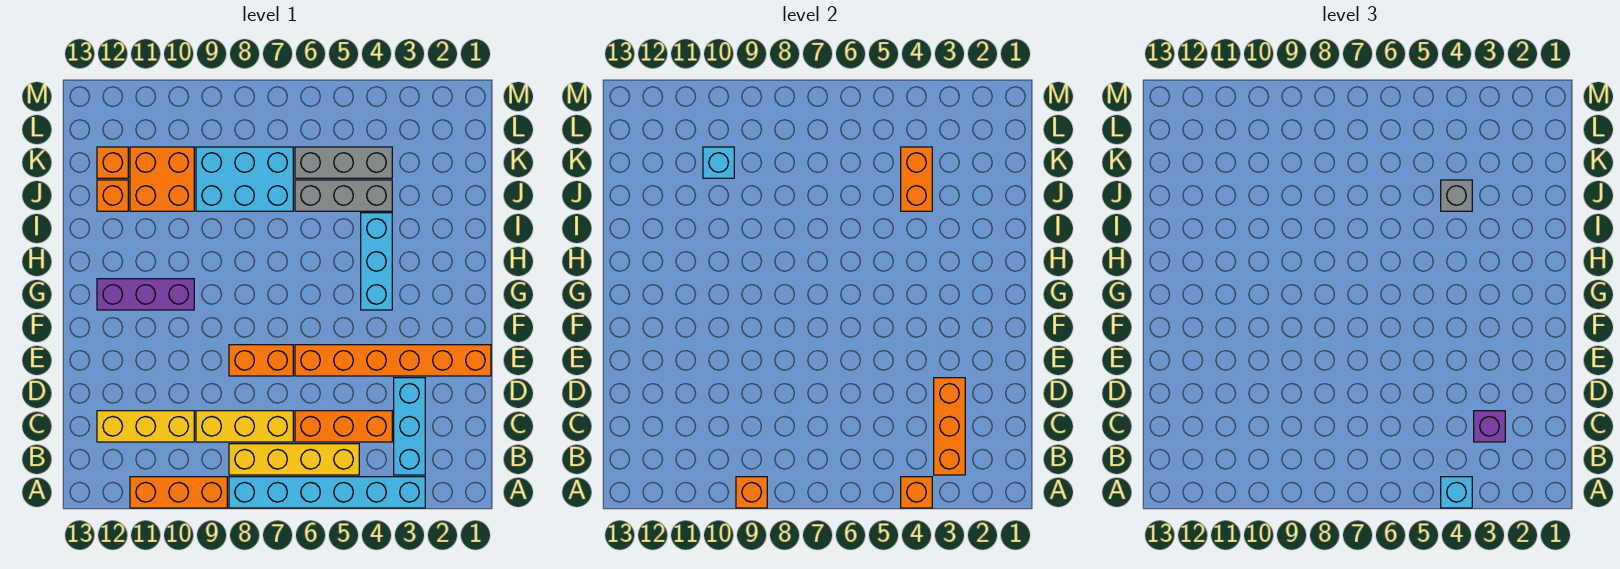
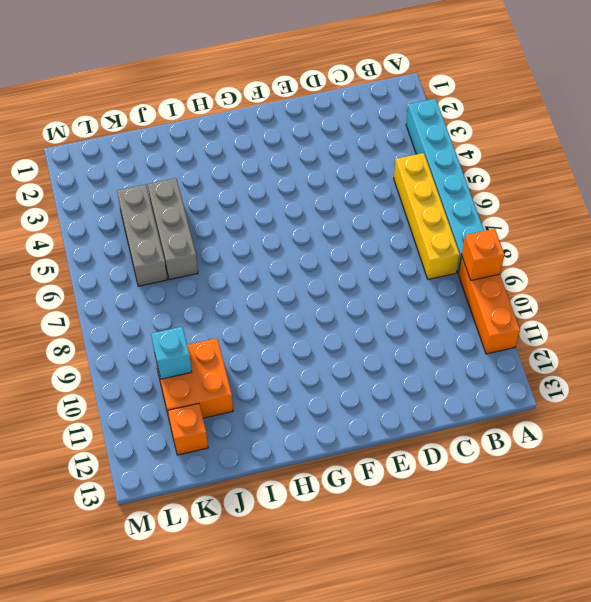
none -> cyan brick B3:D3 level 1
none -> orange brick C4:C6 level 1
none -> yellow brick C7:C9 level 1

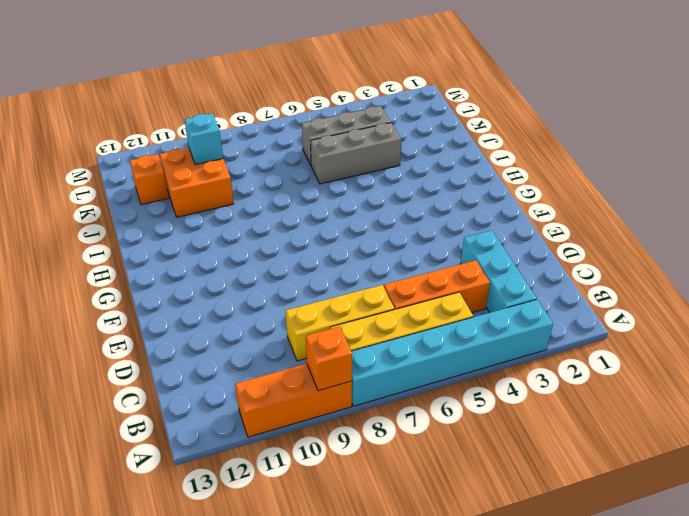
none -> yellow brick C10:C12 level 1
none -> orange brick E1:E6 level 1
none -> orange brick E7:E8 level 1

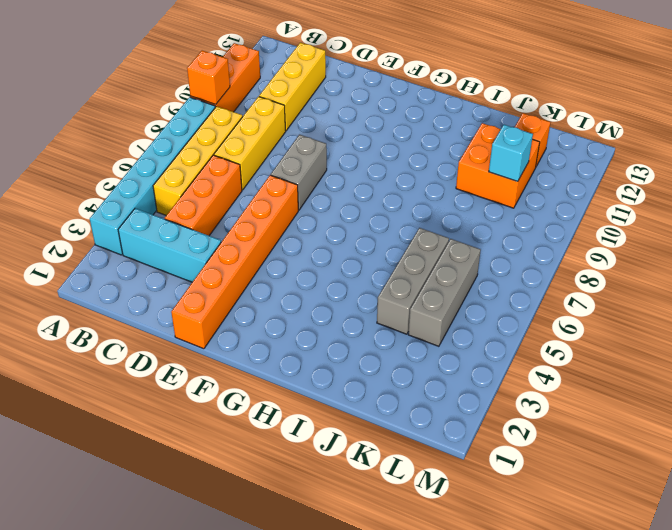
grey brick E7:E8 level 1 -> orange brick E7:E8 level 1
none -> cyan brick G4:I4 level 1
none -> purple brick G10:G12 level 1
none -> cyan brick J7:K9 level 1

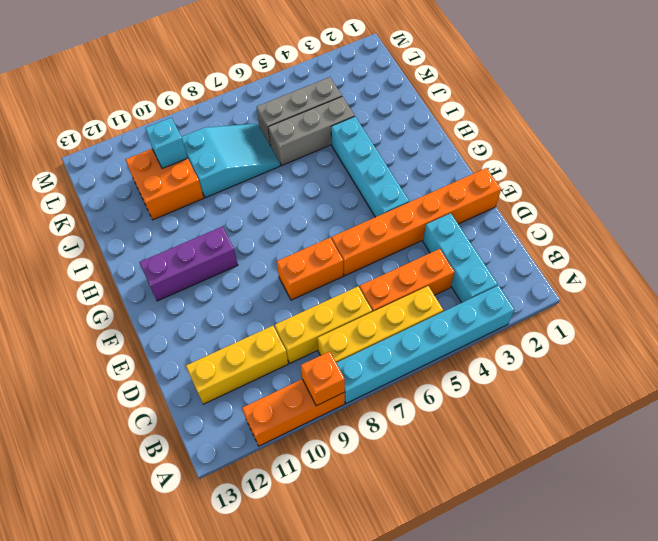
cyan brick F4:I4 level 1 -> cyan brick G4:I4 level 1
cyan slope J7:K9 level 1 top 9 -> cyan brick J7:K9 level 1
none -> orange brick J12 level 1
none -> orange brick K12 level 1
none -> orange brick A4 level 2

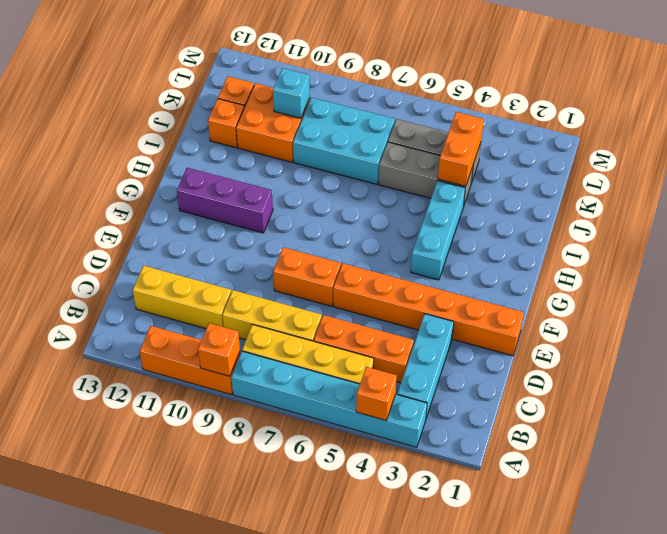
none -> orange brick B3:D3 level 2
none -> cyan brick A4 level 3
none -> purple brick C3 level 3

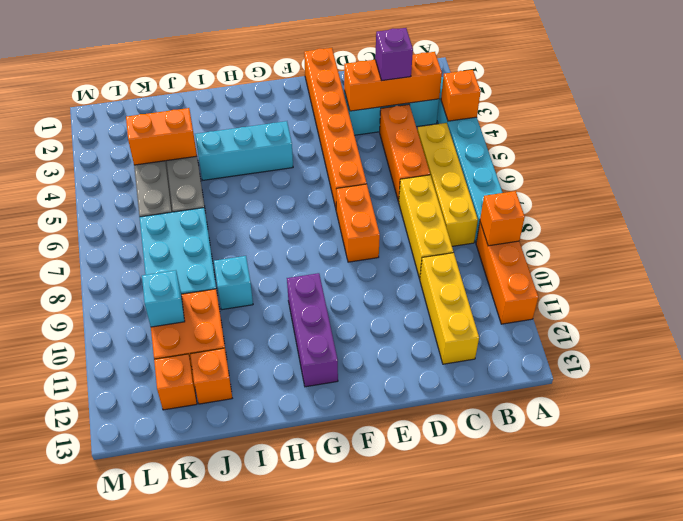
cyan brick I9 level 1 -> cyan brick A4 level 3
none -> grey brick J4 level 3

